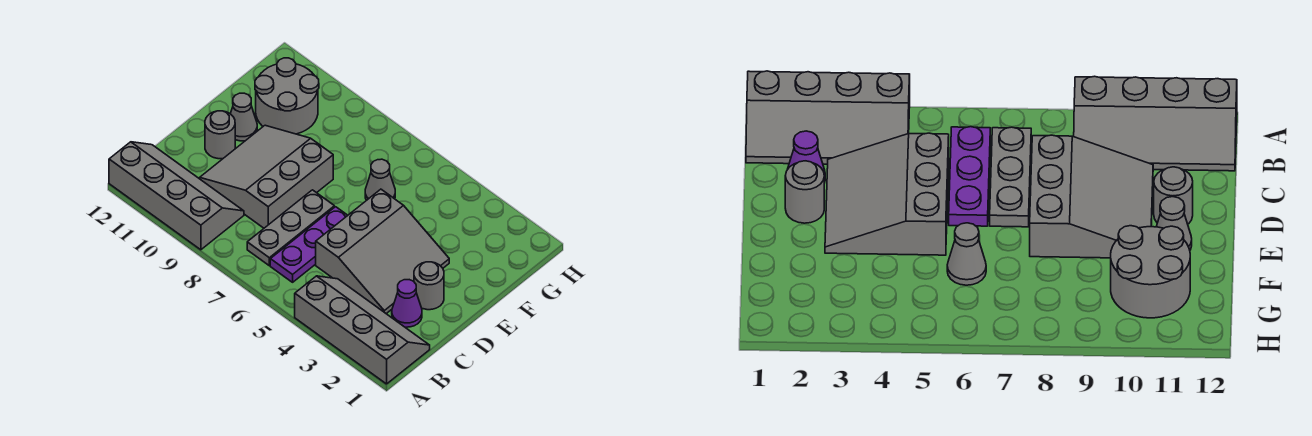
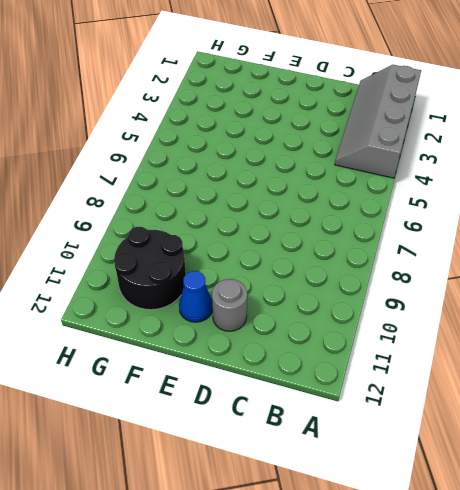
blue cone E11 level 1 -> grey cone E11 level 1
black round brick F10:G11 level 1 -> grey round brick F10:G11 level 1
none -> grey slope A9:B12 level 1 top A
none -> purple plate B6:D6 level 1
none -> grey plate B7:D7 level 1

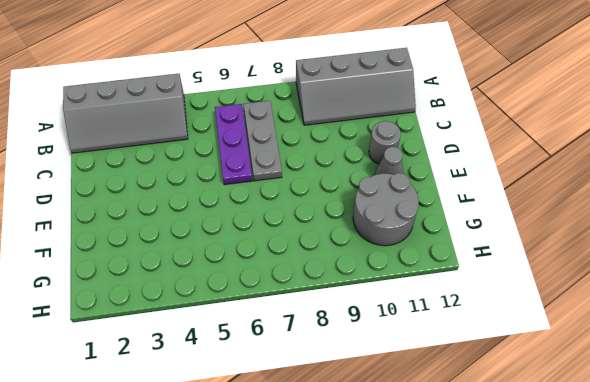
none -> purple cone C2 level 1
none -> grey slope C3:E5 level 1 top 5
none -> grey slope C8:E10 level 1 top 8

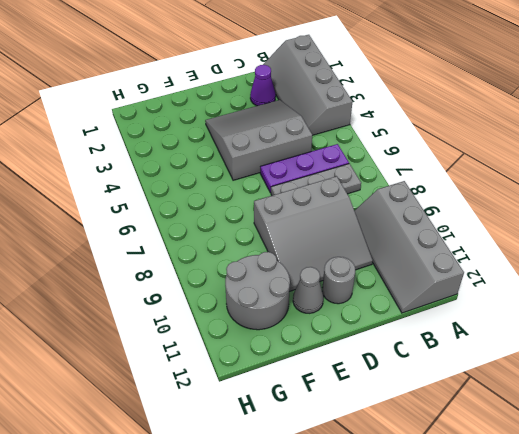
none -> grey round brick D2 level 1
none -> grey cone F6 level 1

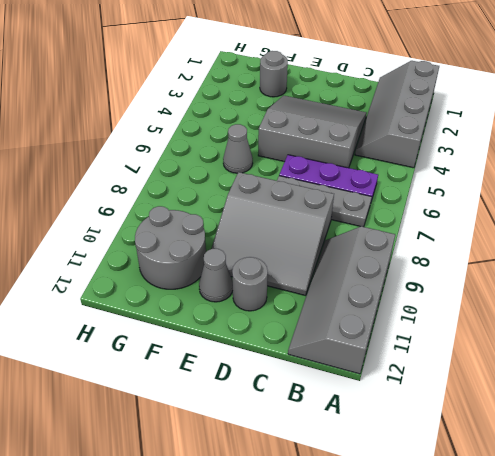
grey round brick F2 level 1 -> grey round brick D2 level 1
none -> purple cone C2 level 1

